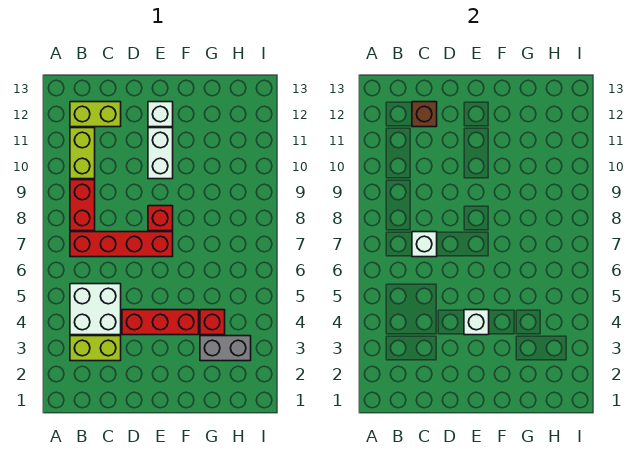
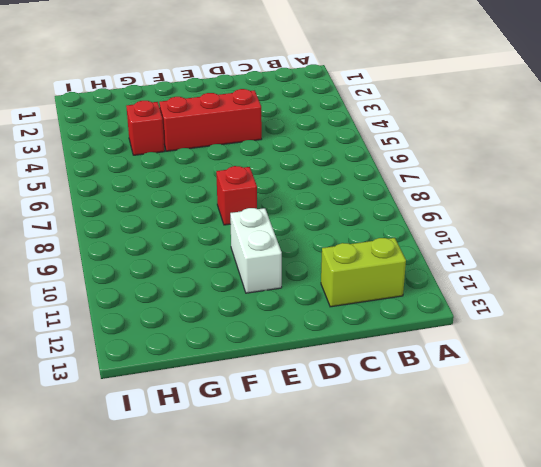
none -> lime brick B3:C3 level 1
none -> white brick B4:C5 level 1
none -> red brick B7:E7 level 1

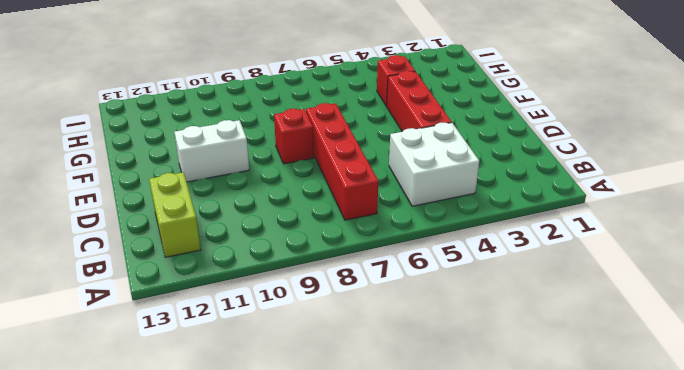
none -> lime brick B3:C3 level 1
none -> red brick B8:B9 level 1
none -> lime brick B10:B11 level 1

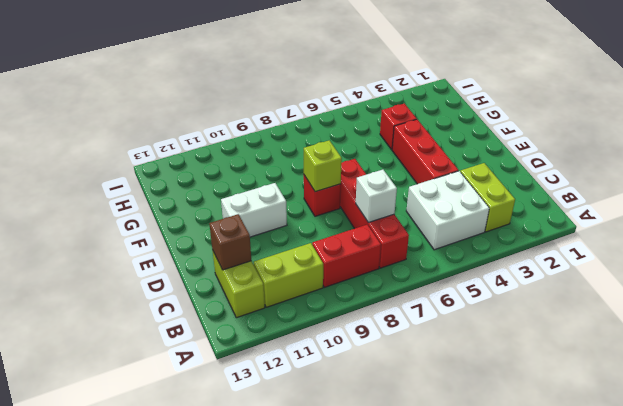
lime brick E8 level 2 -> none
none -> white brick E12 level 1
none -> grey brick G3:H3 level 1
none -> white brick E4 level 2

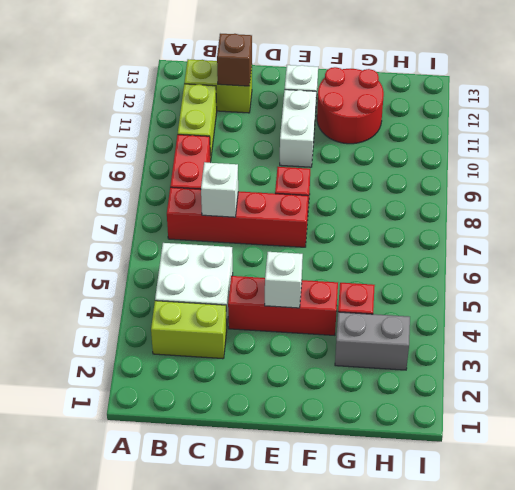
red round brick F11:G12 level 1 -> none

